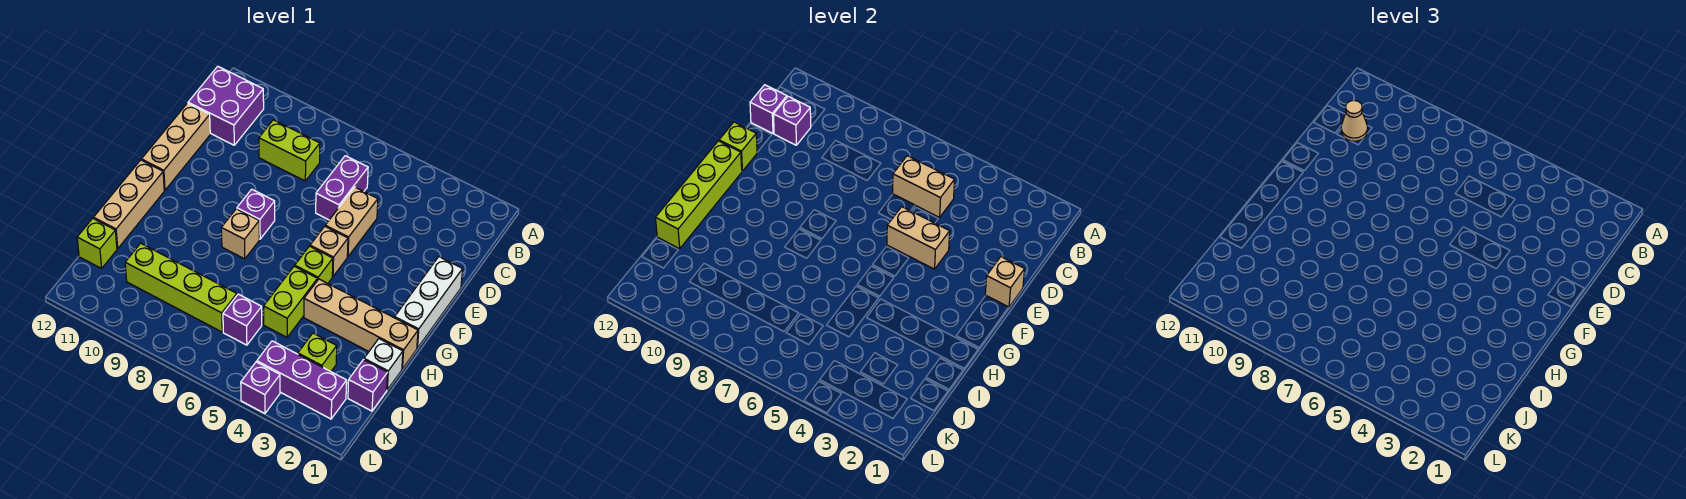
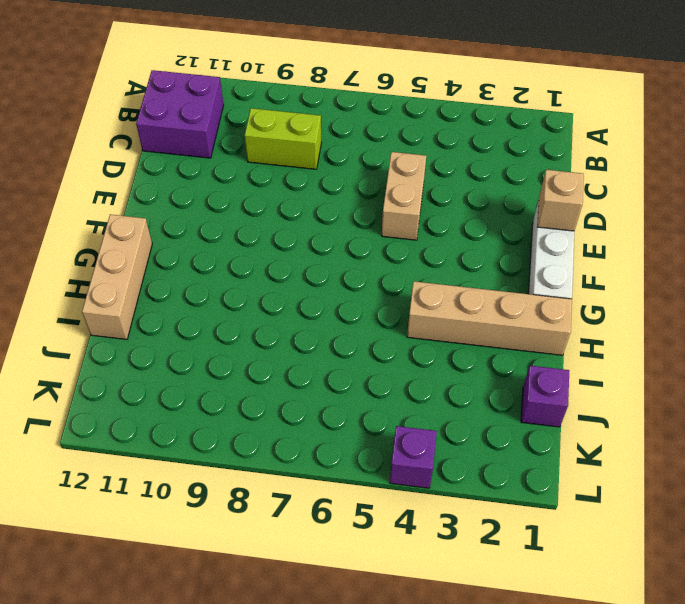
none -> purple brick C6:D6 level 1
none -> tan brick D12:F12 level 1
none -> tan brick F5 level 1

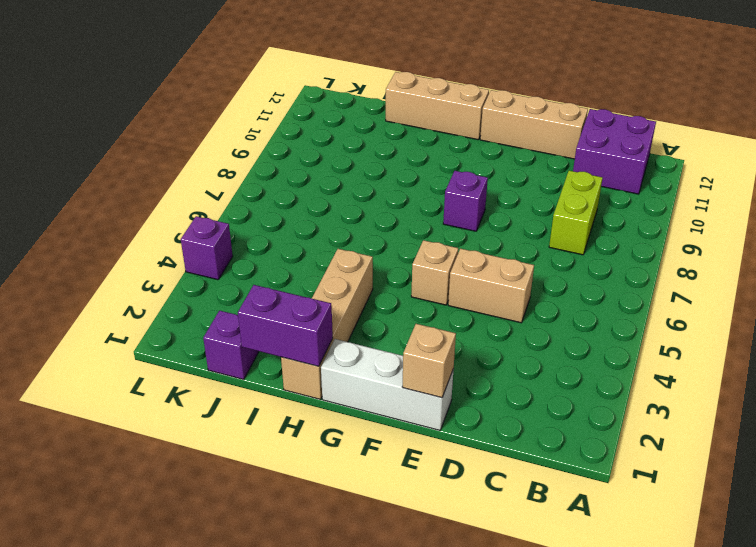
purple brick H1:I1 level 2 -> purple brick C6:D6 level 1
none -> lime brick G5 level 1
none -> tan brick G8 level 1
none -> lime brick H5:I5 level 1

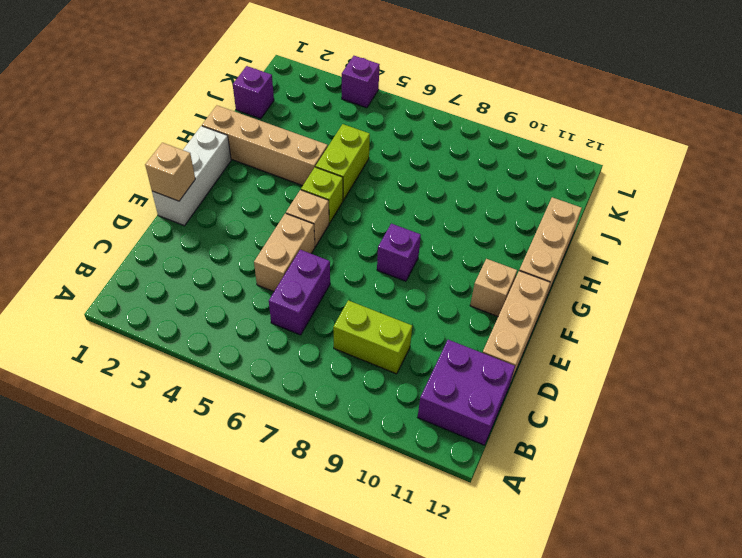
tan brick F11 level 1 -> tan brick G8 level 1
none -> white brick I1 level 1
none -> lime brick J3 level 1
none -> purple brick J6 level 1

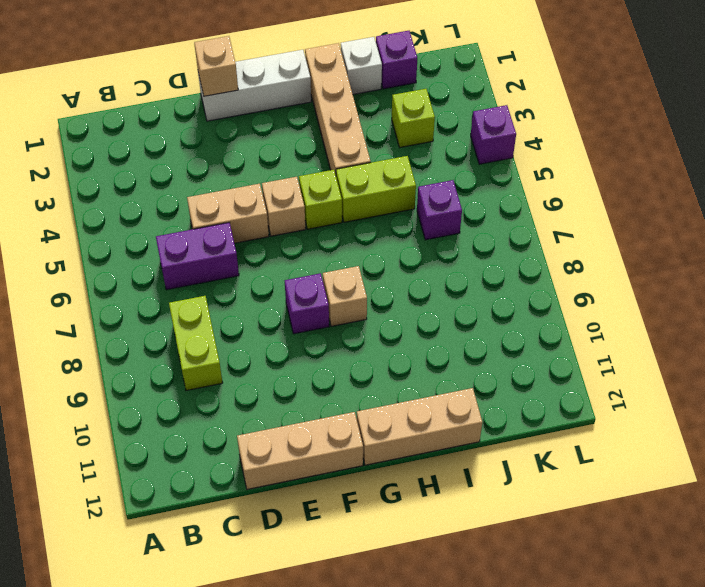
none -> purple brick B11:C12 level 1
none -> lime brick J7:J10 level 1
none -> lime brick J12 level 1

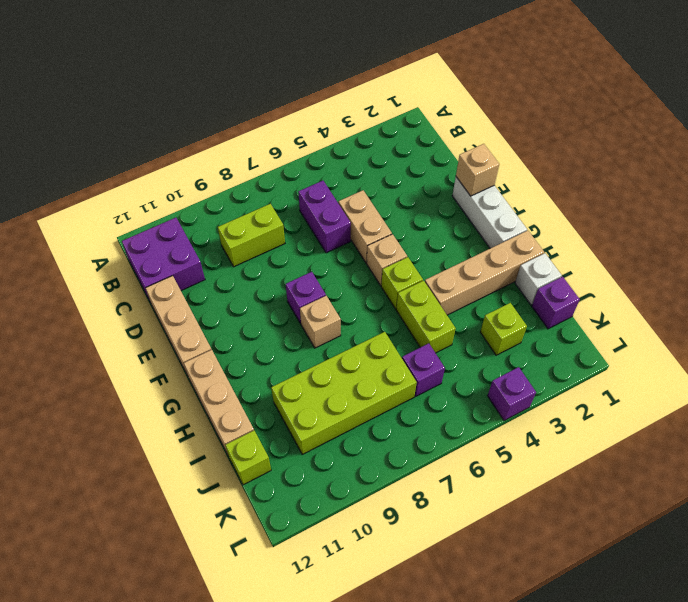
lime brick I7:J10 level 1 -> lime brick J7:J10 level 1
none -> purple brick K2:K4 level 1
none -> tan brick C5:C6 level 2
none -> purple brick C11 level 2

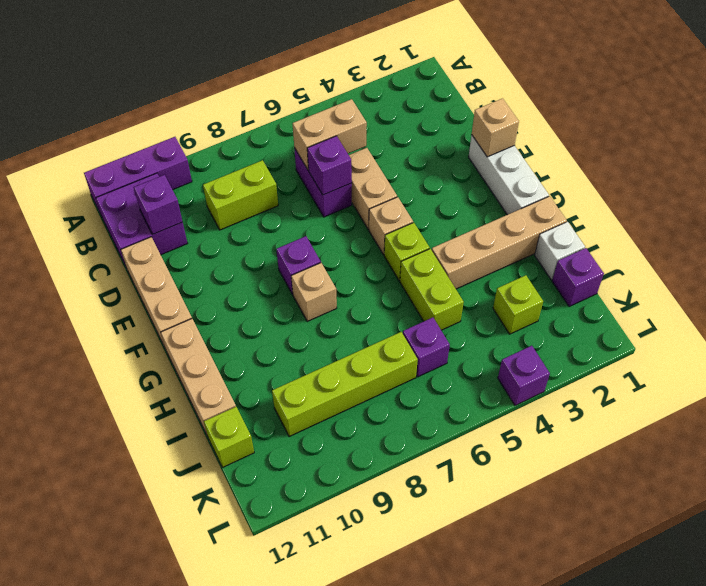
purple brick A10:A12 level 1 -> purple brick K2:K4 level 1
purple brick D6 level 2 -> purple brick C12 level 2
none -> tan brick E4:E5 level 2
none -> lime brick E12 level 2
none -> lime brick F12:I12 level 2

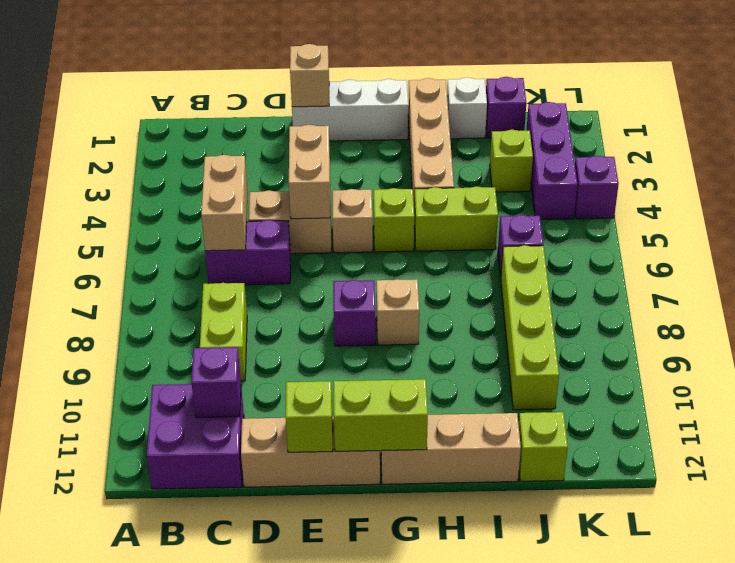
lime brick F12:G12 level 2 -> lime brick F12:I12 level 2
none -> purple brick C12 level 2
none -> tan cone C11 level 3

